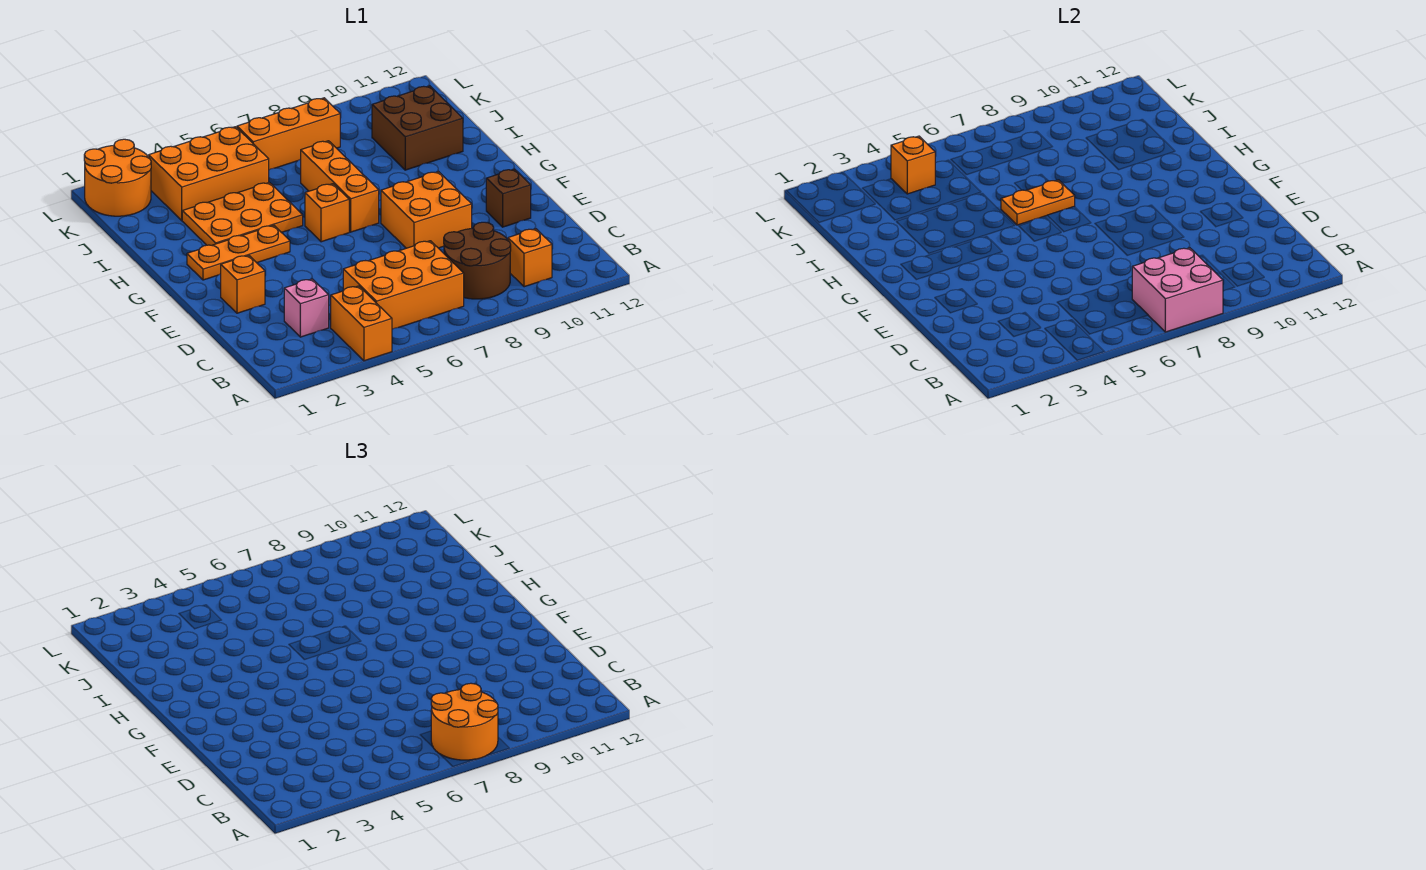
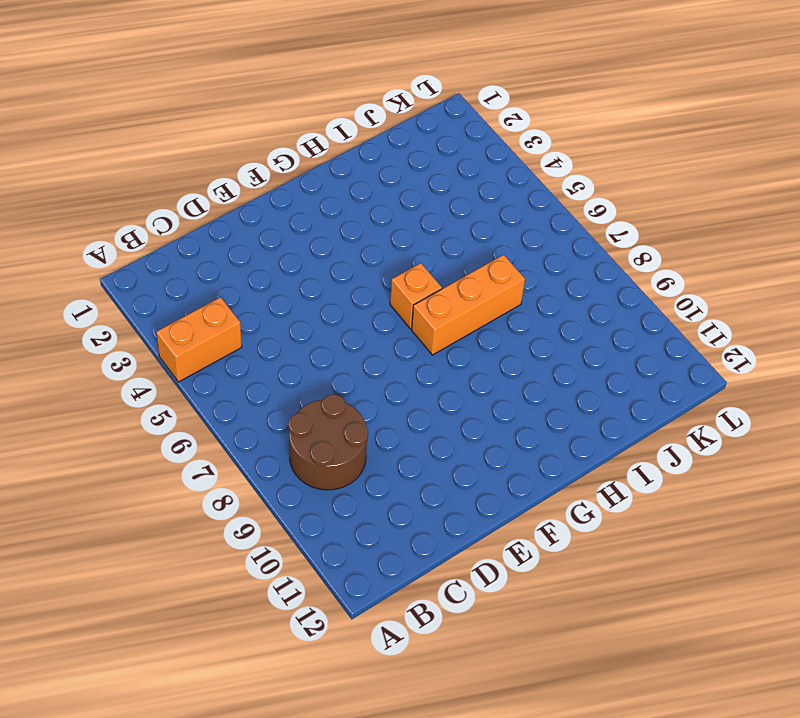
none -> orange brick B5:C7 level 1
none -> orange brick B10 level 1
none -> pink brick C3 level 1

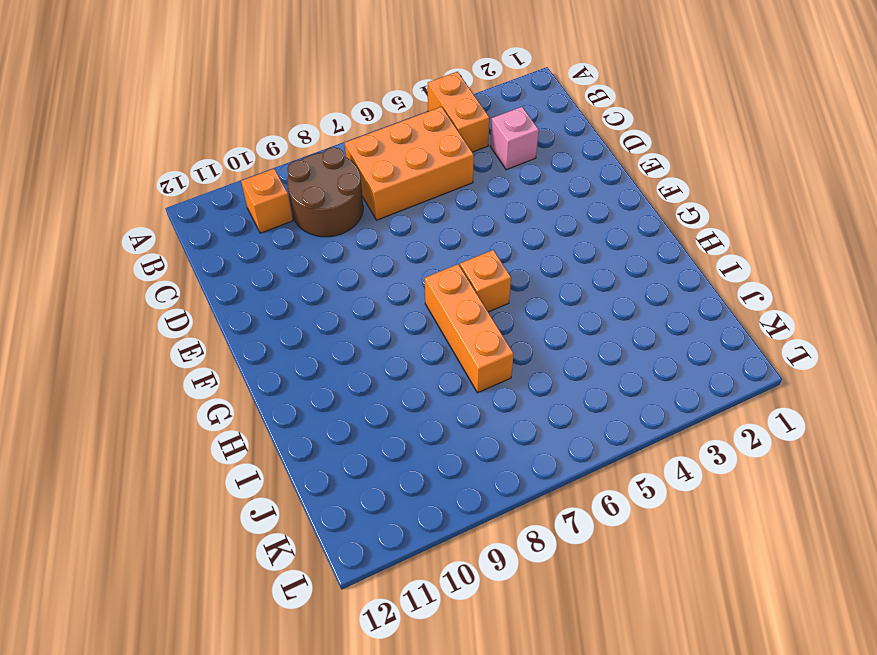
none -> orange brick E2 level 1
none -> orange brick E8:F9 level 1
none -> brown brick E11 level 1

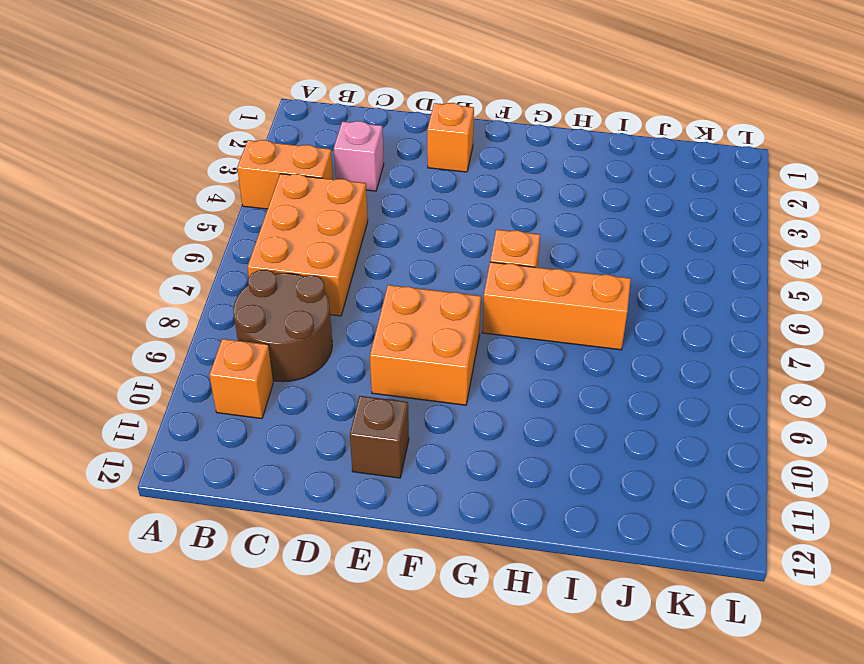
none -> orange plate G2:G4 level 1
none -> orange plate H3:I5 level 1
none -> brown brick I10:J11 level 1

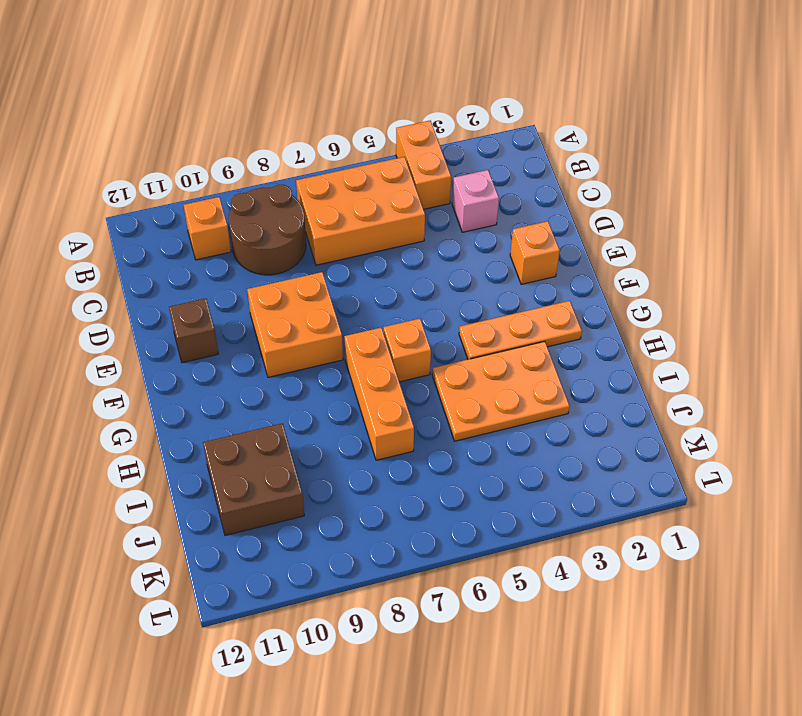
none -> orange brick J3:K5 level 1
none -> orange round brick K1:L2 level 1
none -> orange brick K6:K8 level 1

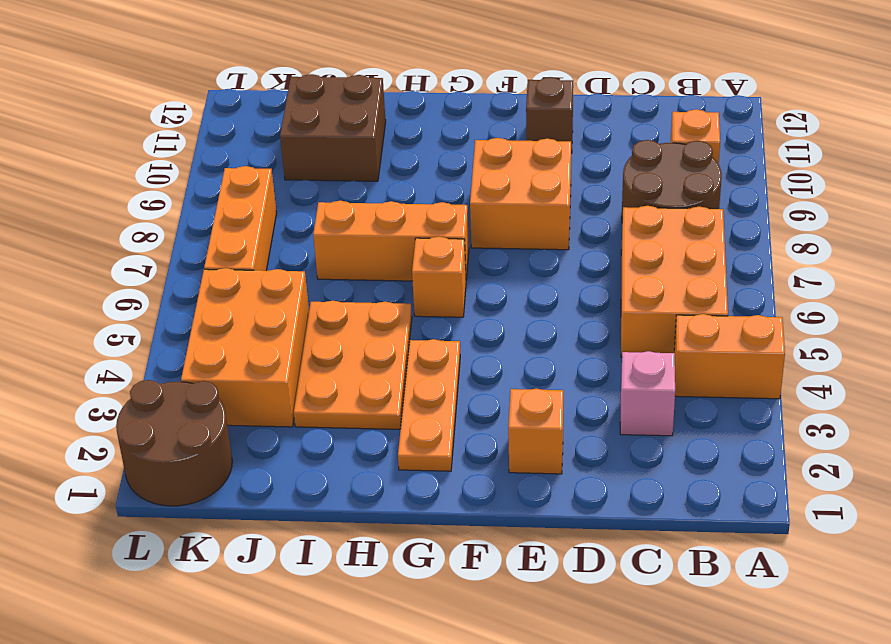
brown round brick K1:L2 level 1 -> orange round brick K1:L2 level 1
none -> pink brick A7:B8 level 2
none -> orange plate H6:H7 level 2
none -> orange brick K4 level 2

